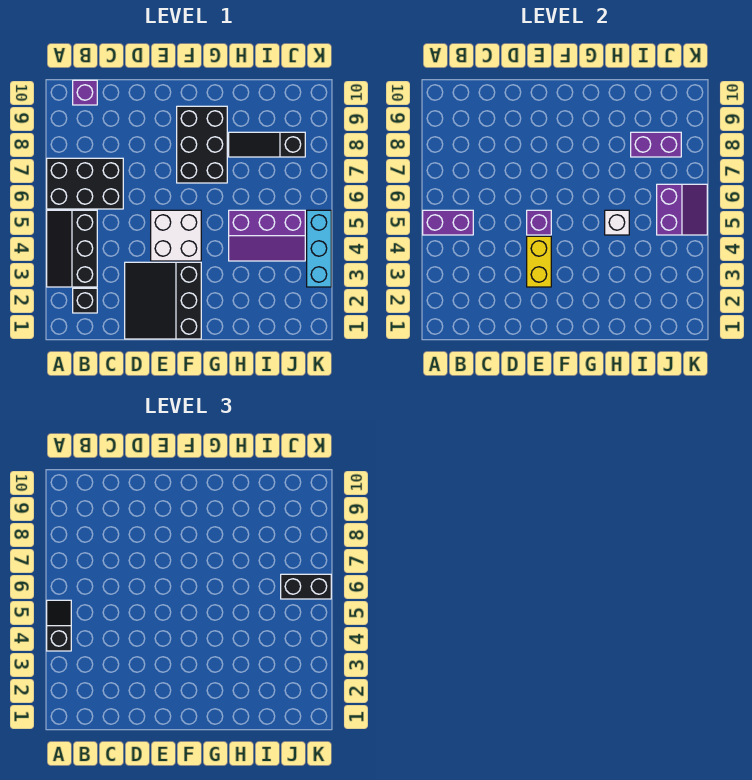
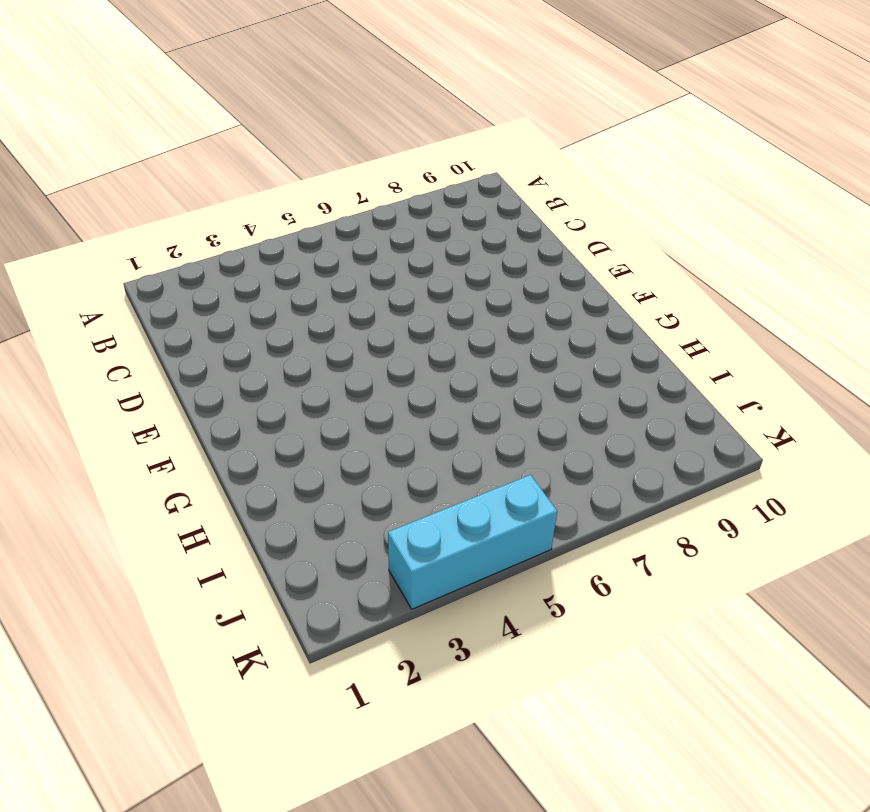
none -> black slope A3:B5 level 1 top B
none -> black brick A6:C7 level 1
none -> black brick B2 level 1

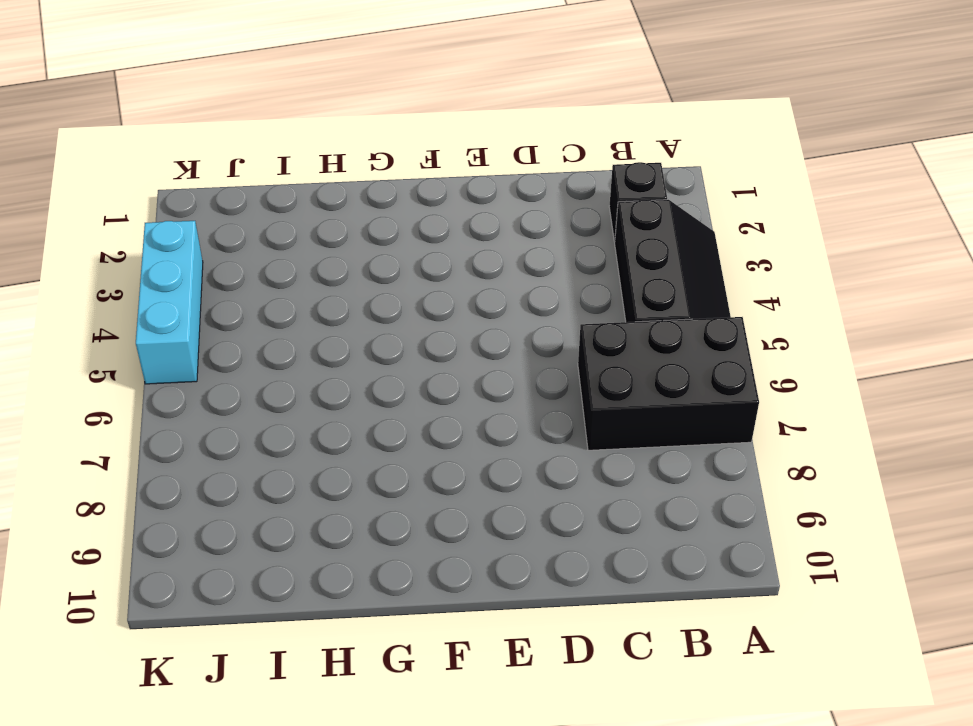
none -> purple brick B10 level 1
none -> black slope D1:F3 level 1 top F
none -> white brick E4:F5 level 1

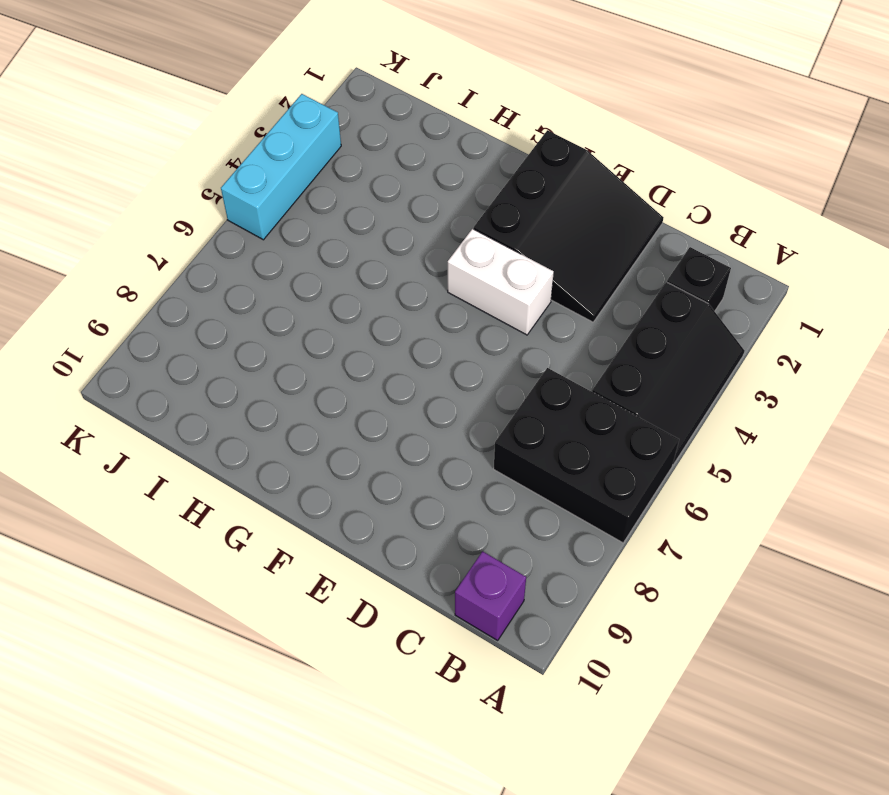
white brick E4:F4 level 1 -> white brick E4:F5 level 1
none -> black brick F7:G9 level 1
none -> purple slope H4:J5 level 1 top 5
none -> black slope H8:J8 level 1 top J

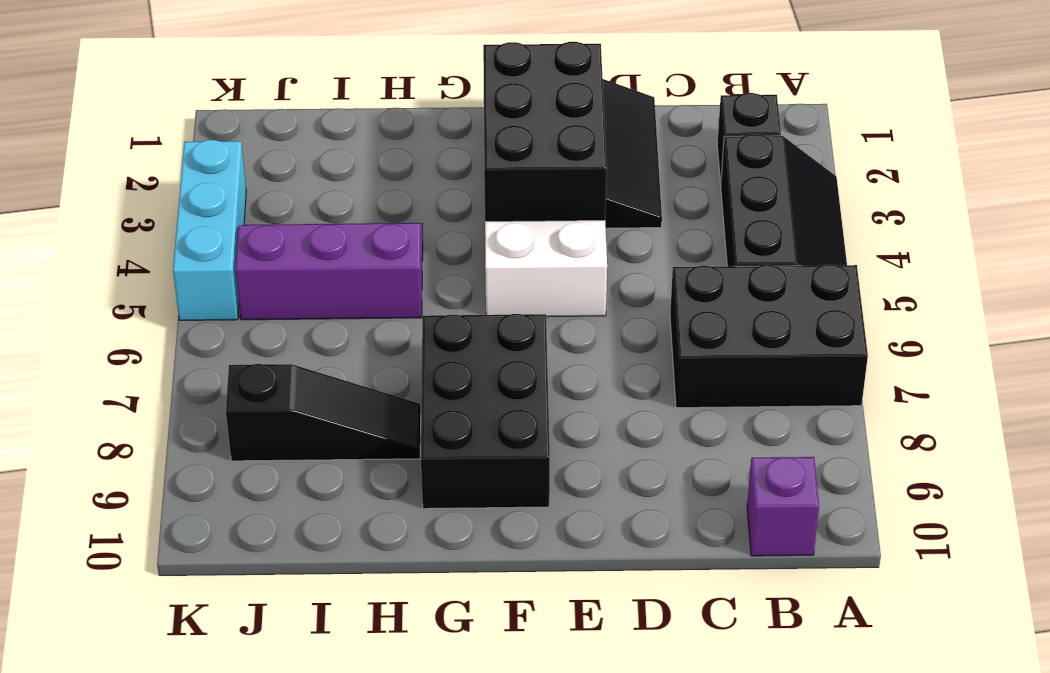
black brick E2:F4 level 2 -> yellow brick E3:E4 level 2
none -> purple brick A5:B5 level 2
none -> purple brick E5 level 2
none -> white brick H5 level 2

